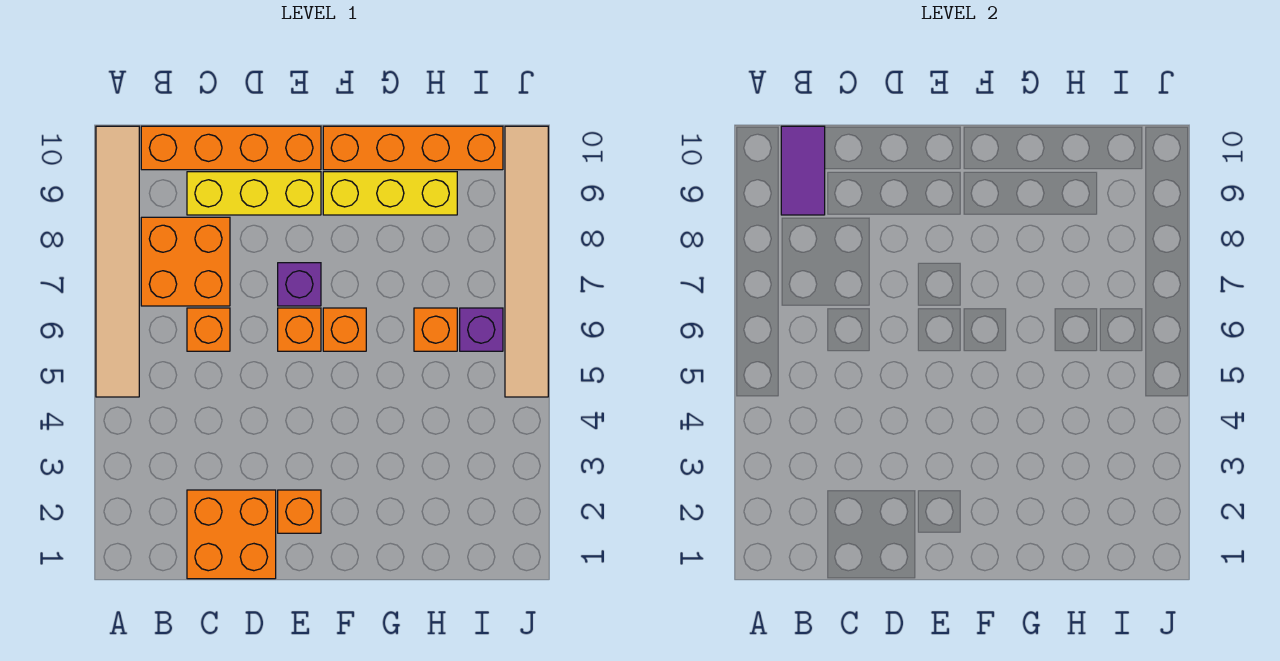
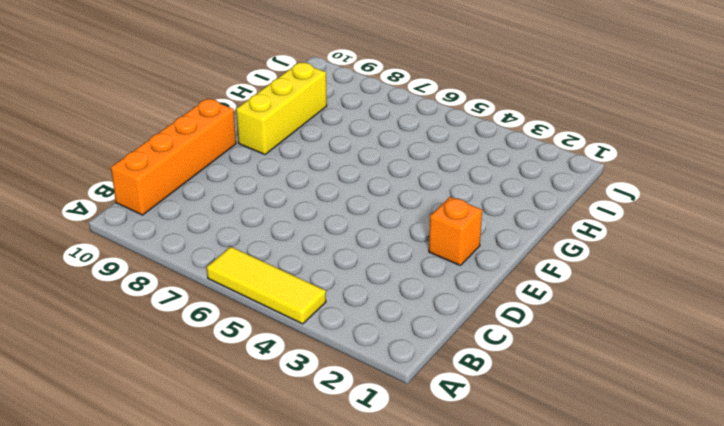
yellow tile A4:A6 level 1 -> tan tile A5:A10 level 1
none -> orange brick B7:C8 level 1
none -> orange brick C1:D2 level 1
none -> orange brick C6 level 1

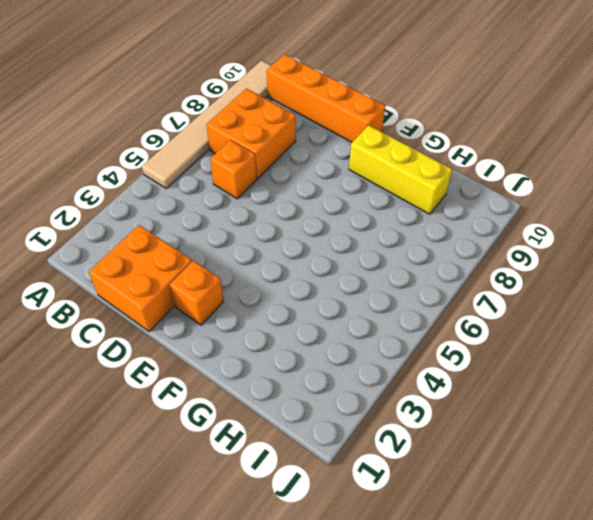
none -> yellow brick C9:E9 level 1
none -> orange brick E6 level 1
none -> purple brick E7 level 1

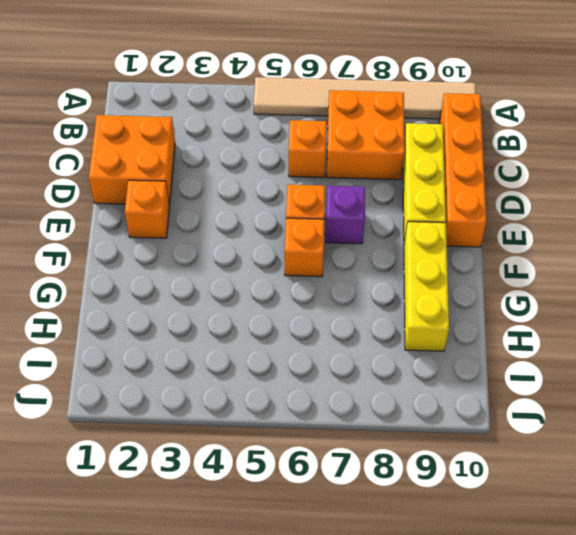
none -> orange brick F10:I10 level 1
none -> orange brick H6 level 1
none -> purple brick I6 level 1

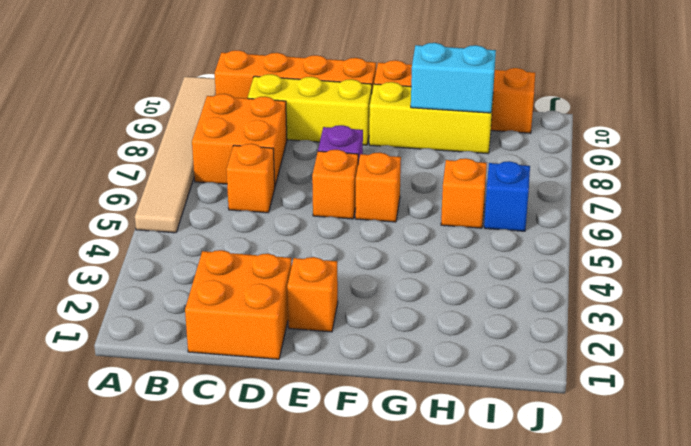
cyan brick G9:H9 level 2 -> none
blue brick I6 level 1 -> purple brick I6 level 1
none -> tan tile J5:J10 level 1
none -> purple tile B9:B10 level 2

